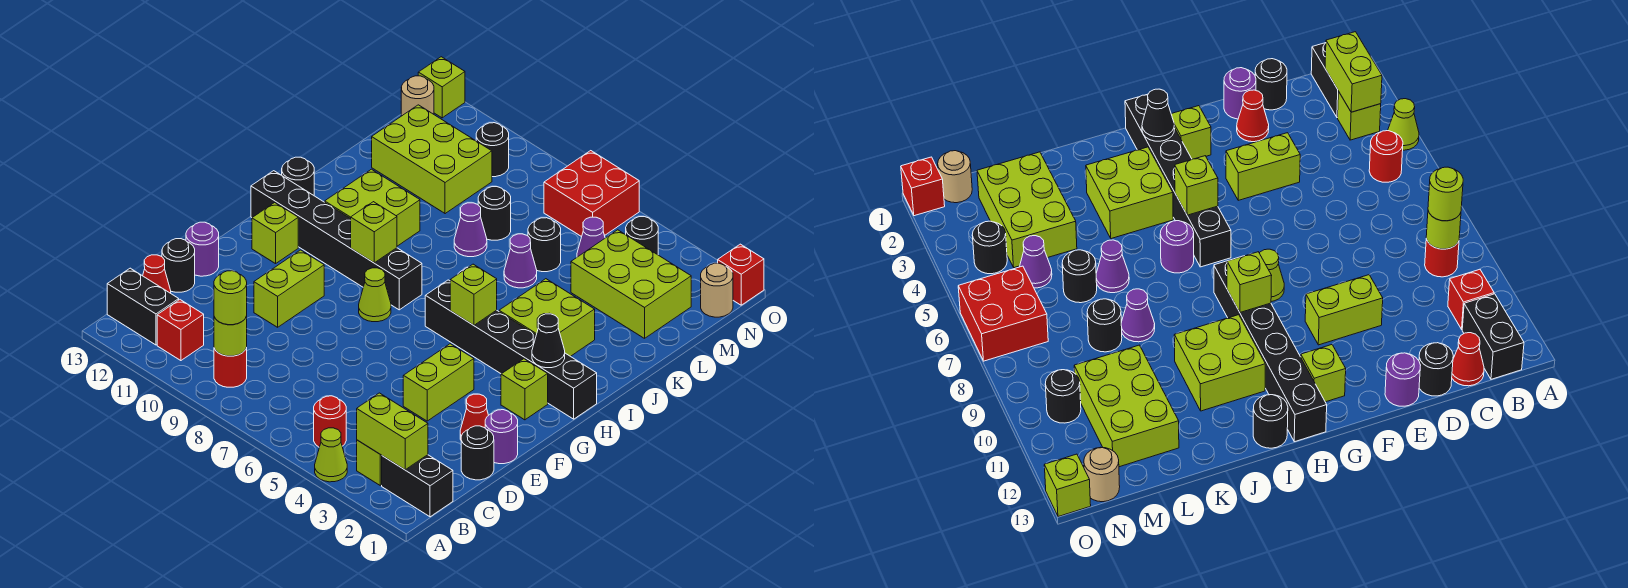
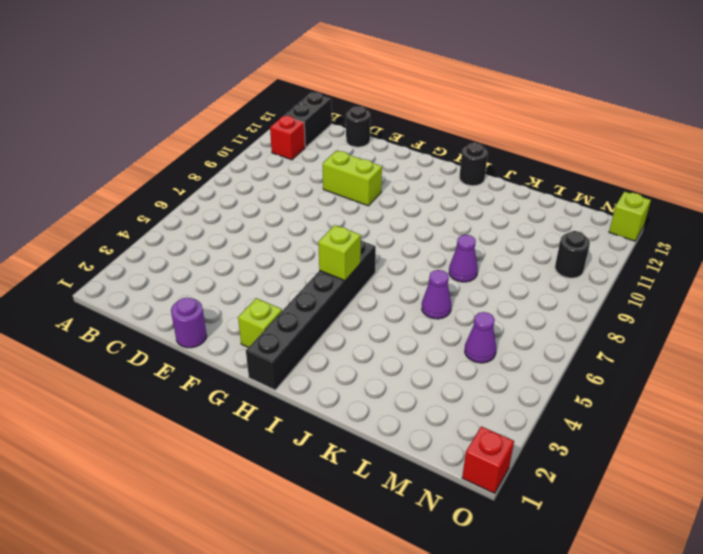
none -> lime cone A4 level 1
none -> black brick B1:B2 level 1
none -> lime brick B3 level 1
none -> red round brick B5 level 1

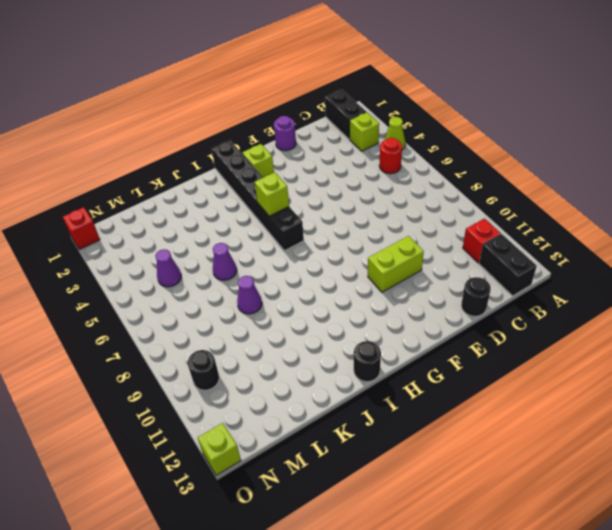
none -> red round brick B9 level 1
none -> red cone C13 level 1
none -> black round brick D1 level 1
none -> red cone E2 level 1

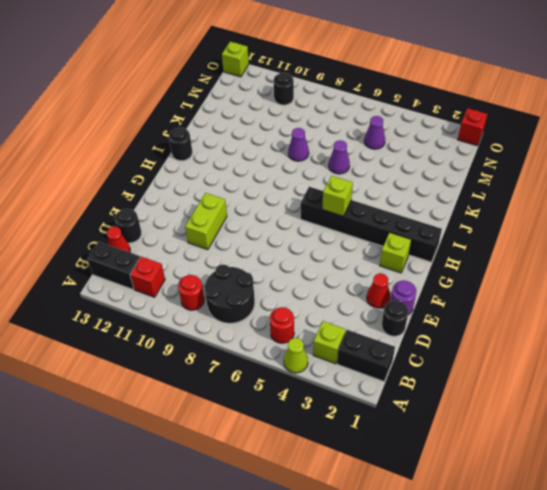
black round brick B7:C8 level 1 -> none
none -> lime brick E4:F4 level 1
none -> purple round brick E13 level 1
none -> lime cone G8 level 1
none -> lime brick G12 level 1

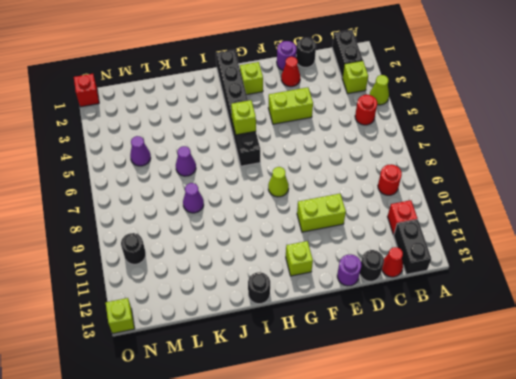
none -> black brick H8:H13 level 1
none -> lime brick I3:J4 level 1
none -> purple round brick I6 level 1
none -> lime brick I10:J11 level 1

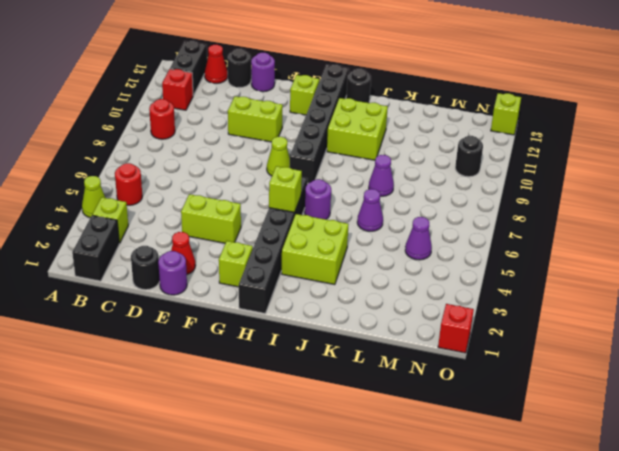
none -> lime brick L2:M4 level 1
none -> black round brick L6 level 1
none -> black round brick L8 level 1
none -> lime brick L10:M12 level 1

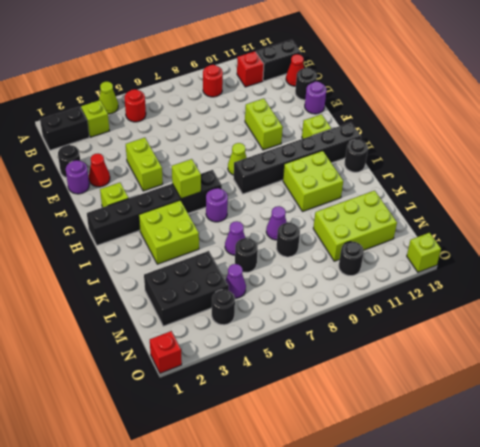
black brick L2:M4 level 1 -> lime brick L2:M4 level 1
none -> tan round brick N1 level 1
none -> red brick N6:O7 level 1
none -> tan round brick N13 level 1
none -> lime brick B2:B3 level 2

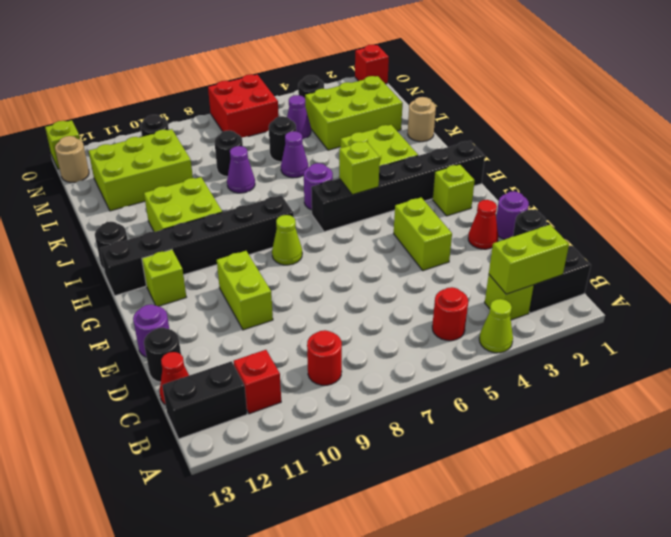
tan round brick K1 level 1 -> tan round brick N1 level 1
none -> lime round brick B9 level 2
none -> black cone H2 level 2
none -> lime brick H9 level 2
none -> lime round brick B9 level 3

